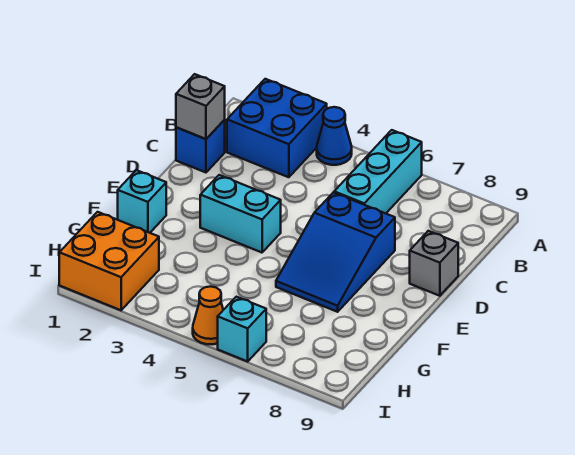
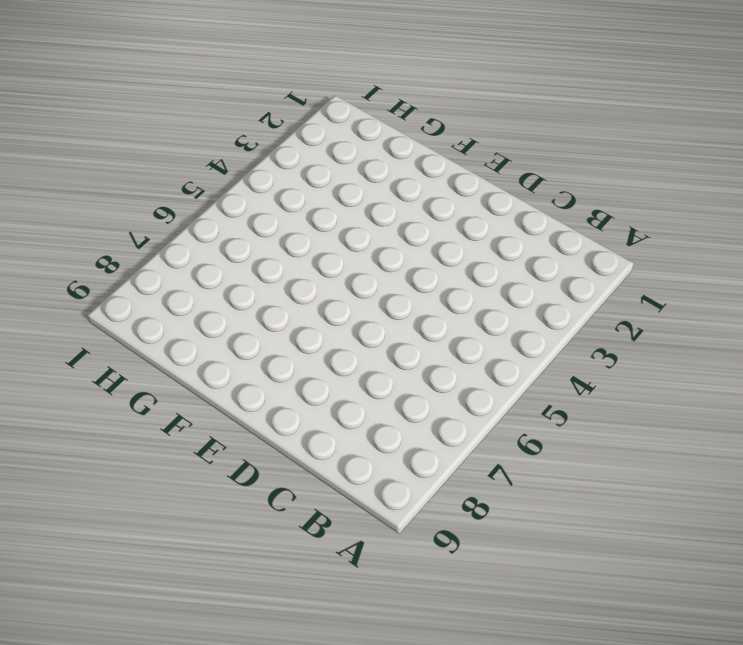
none -> blue brick A2:B3 level 1
none -> blue cone A4 level 1
none -> cyan brick A6:C6 level 1

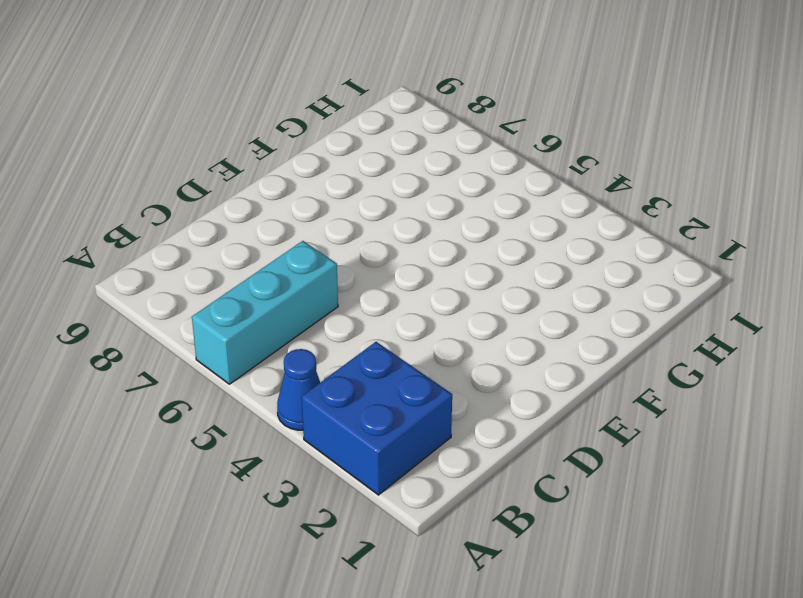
none -> blue brick C1 level 1
none -> blue slope D6:F7 level 1 top D
none -> grey brick D9 level 1

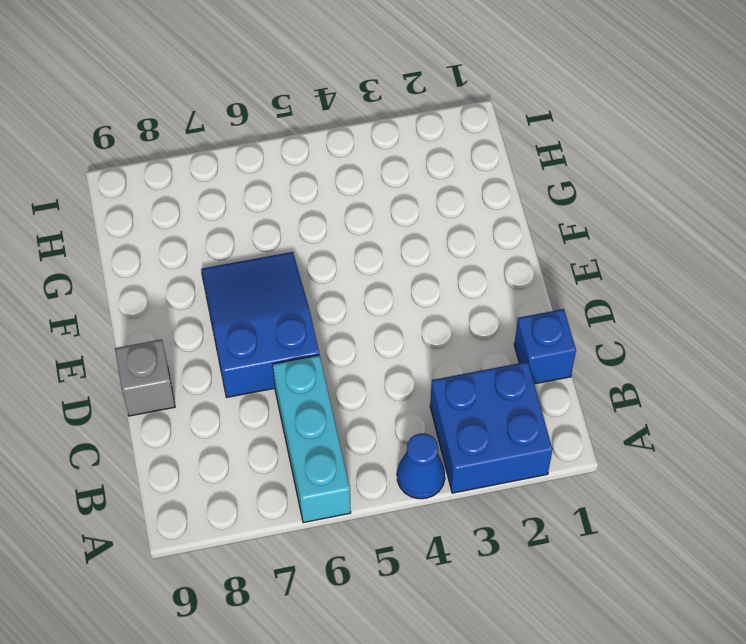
none -> cyan brick E3:E4 level 1
none -> cyan brick F1 level 1
none -> orange brick H1:I2 level 1

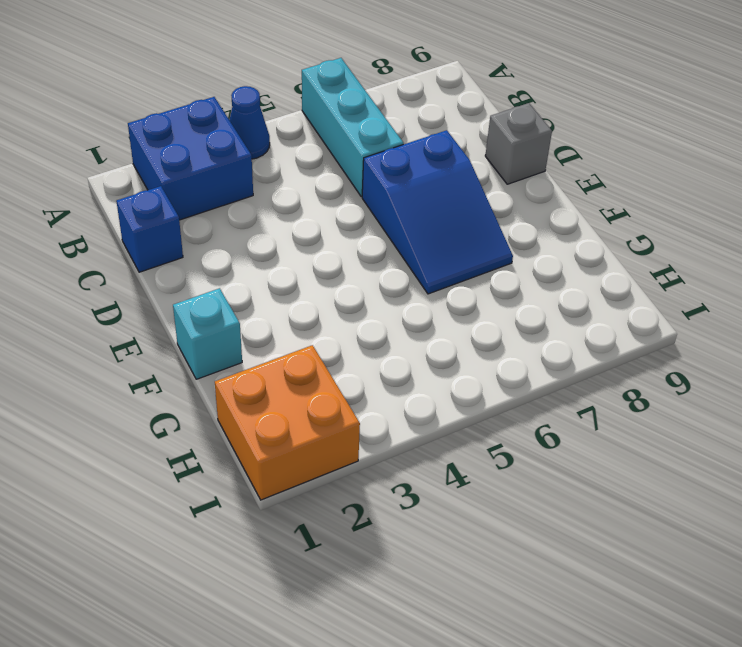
none -> cyan brick E3:E4 level 1
none -> orange cone I5 level 1
none -> cyan brick I6 level 1

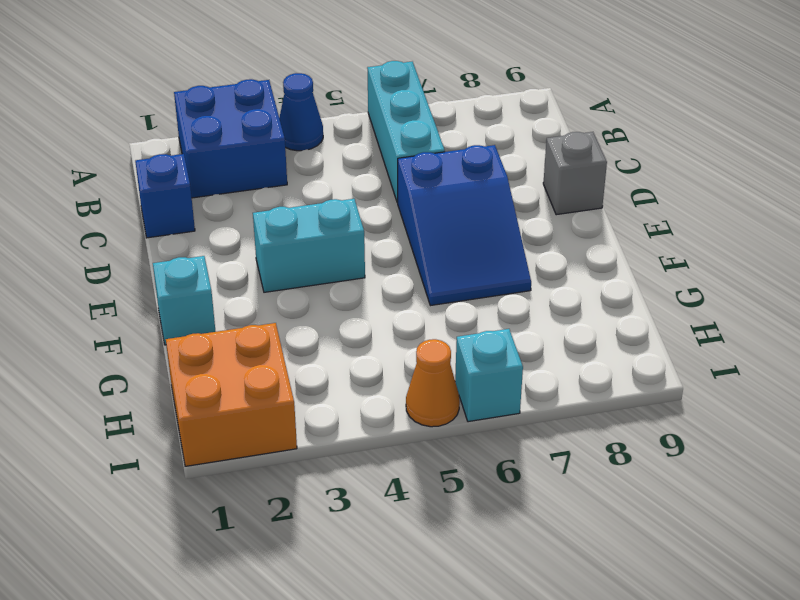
none -> grey brick C1 level 2

